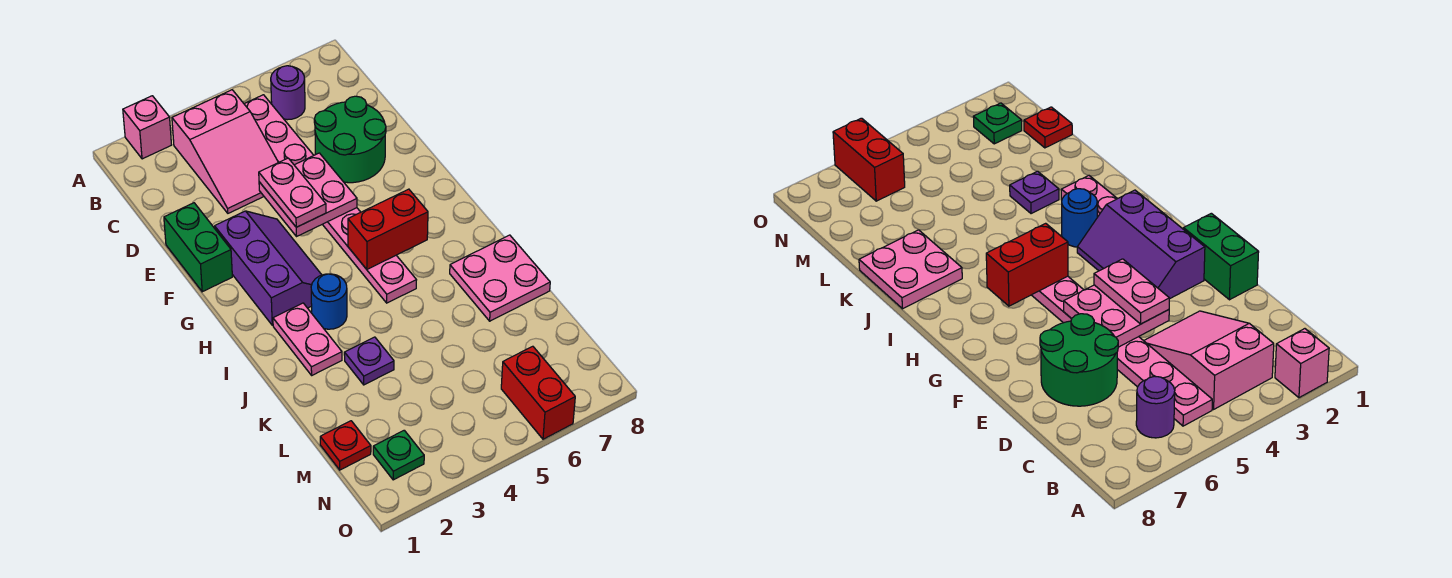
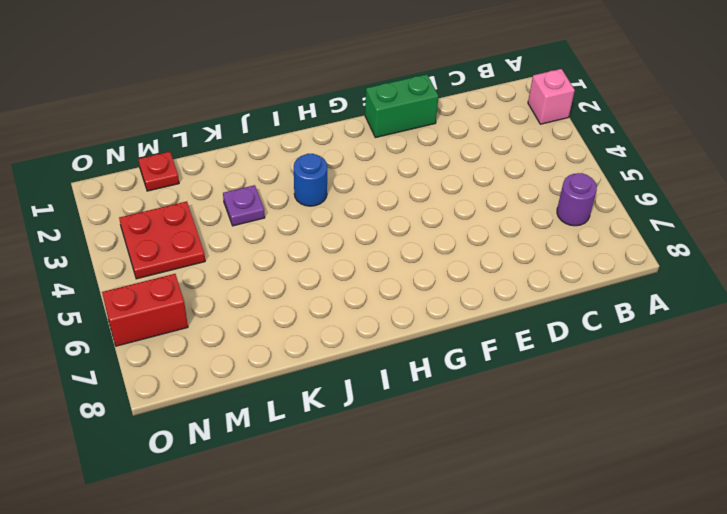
red plate M3:N4 level 1 -> none
none -> pink slope B3:D4 level 1 top B
none -> pink plate B5:I5 level 1
none -> green round brick D6:E7 level 1

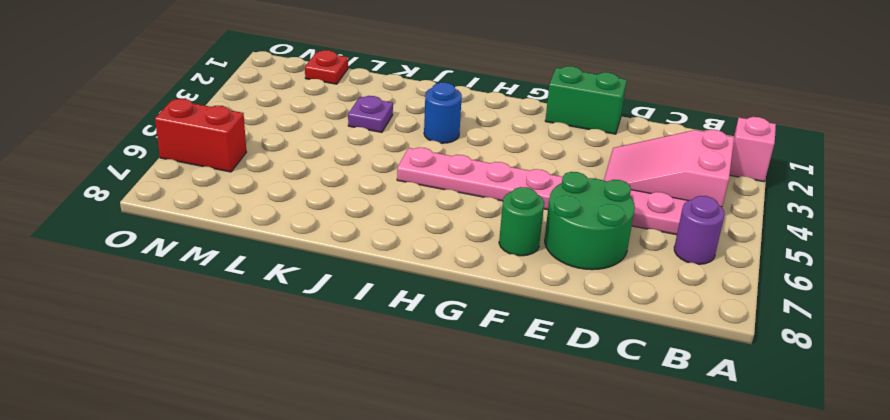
green round brick F7 level 1 -> none
none -> purple slope F2:H3 level 1 top 2
none -> pink plate I2:J2 level 1
none -> pink plate J7:K8 level 1

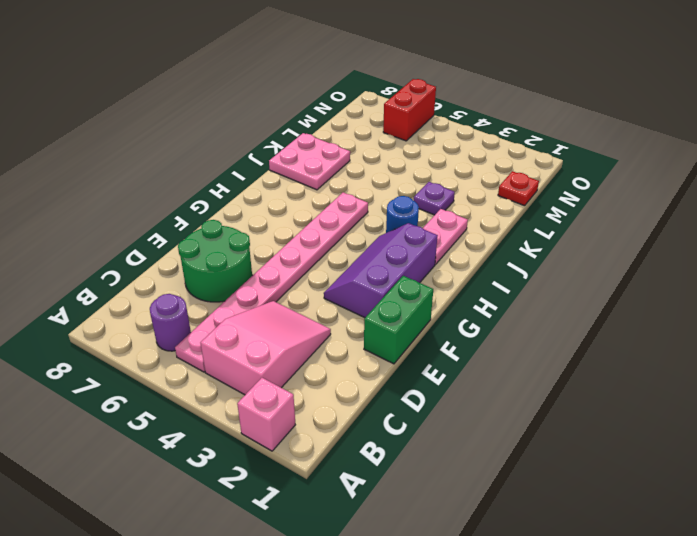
none -> green plate N2 level 1
none -> pink plate E4:F5 level 2
none -> red brick H5:H6 level 2

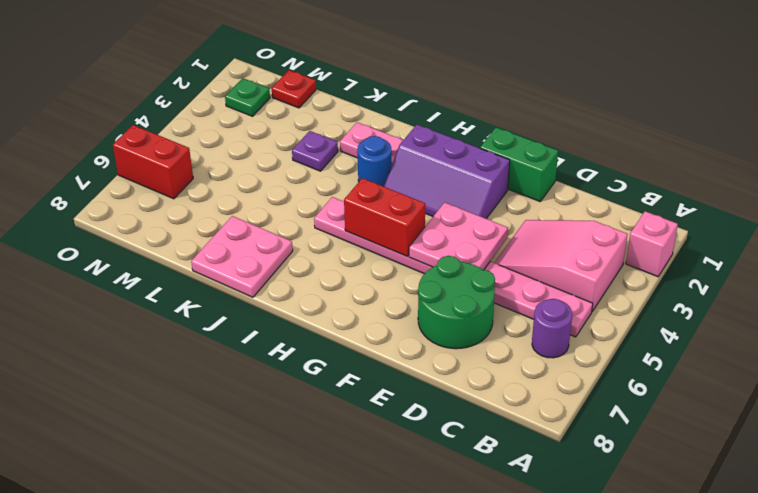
red brick G5:H5 level 2 -> red brick H5:H6 level 2
none -> pink plate E4:F4 level 3

